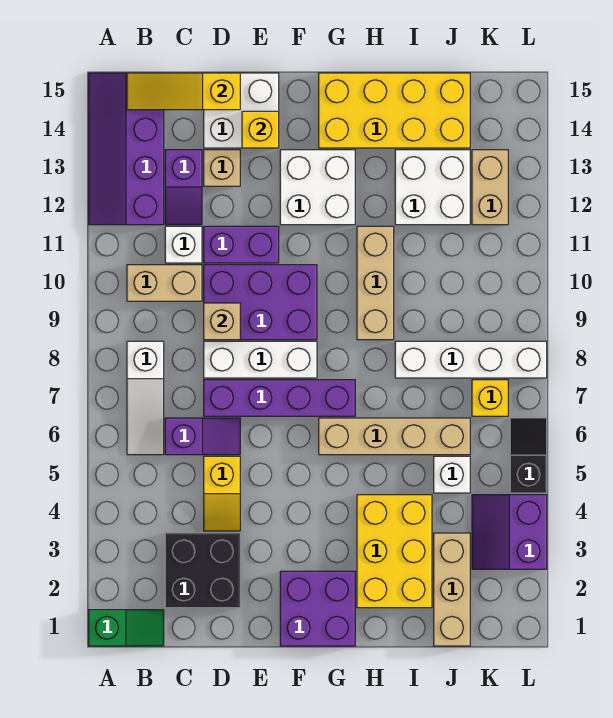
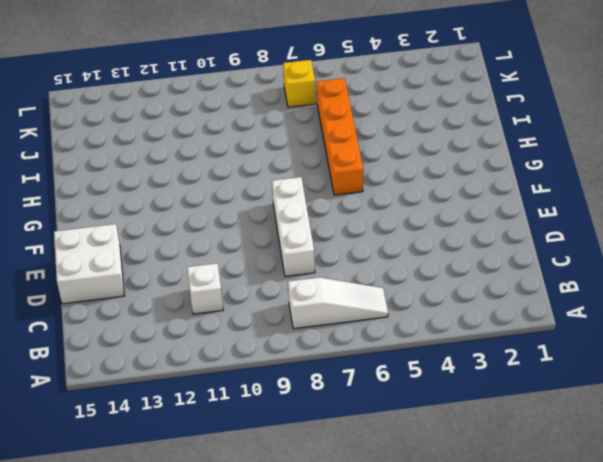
orange brick G6:J6 level 1 -> tan brick G6:J6 level 1
none -> green slope A1:B1 level 1 top A
none -> purple slope A12:B15 level 1 top B
none -> tan brick B10:C10 level 1
none -> black brick C2:D3 level 1

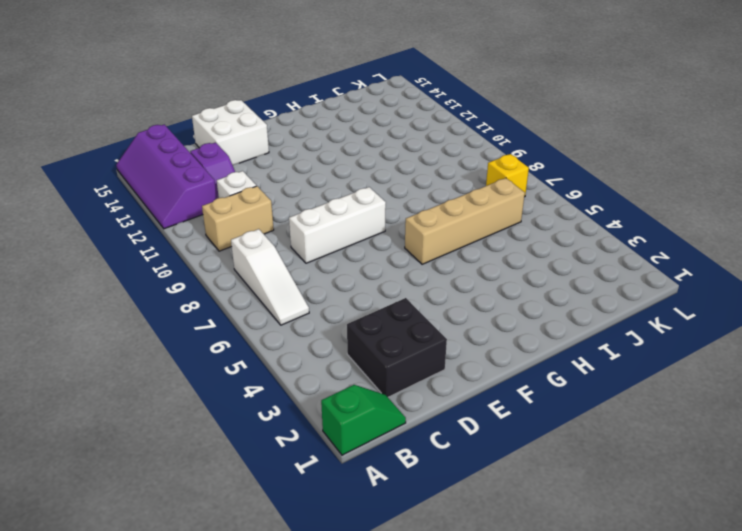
none -> purple slope C6:D6 level 1 top C
none -> yellow slope D4:D5 level 1 top 5
none -> purple brick D7:G7 level 1
none -> purple brick D9:F10 level 1

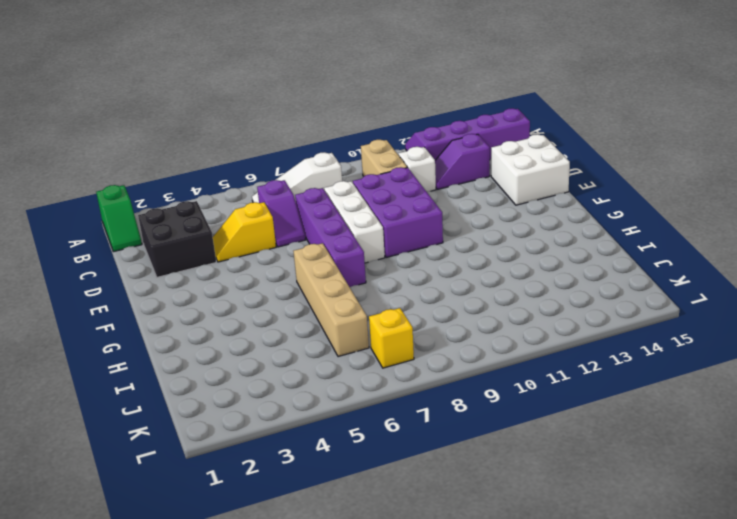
none -> purple brick D11:E11 level 1
none -> tan brick D13 level 1
none -> purple brick F1:G2 level 1
none -> white brick F12:G13 level 1

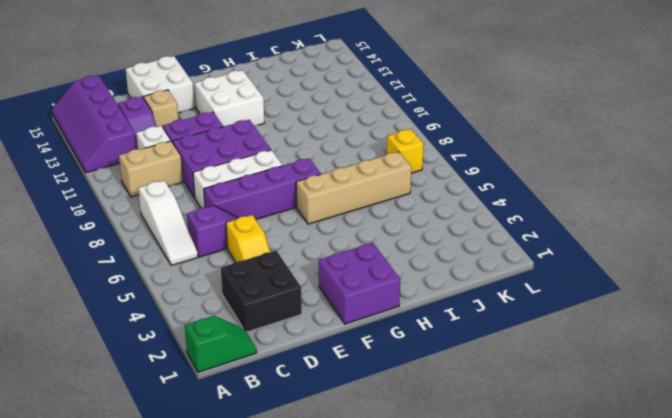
none -> yellow brick G14:J15 level 1
none -> yellow brick H2:I4 level 1
none -> tan brick H9:H11 level 1
none -> white brick I8:L8 level 1

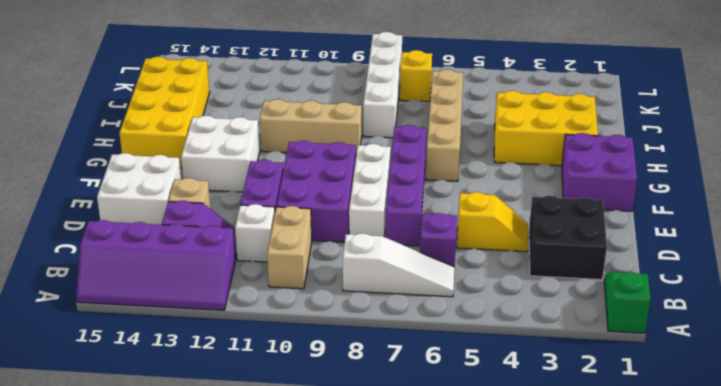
none -> white brick I12:J13 level 1
none -> tan brick J1:J3 level 1
none -> white brick J5 level 1
none -> purple slope K3:L4 level 1 top L

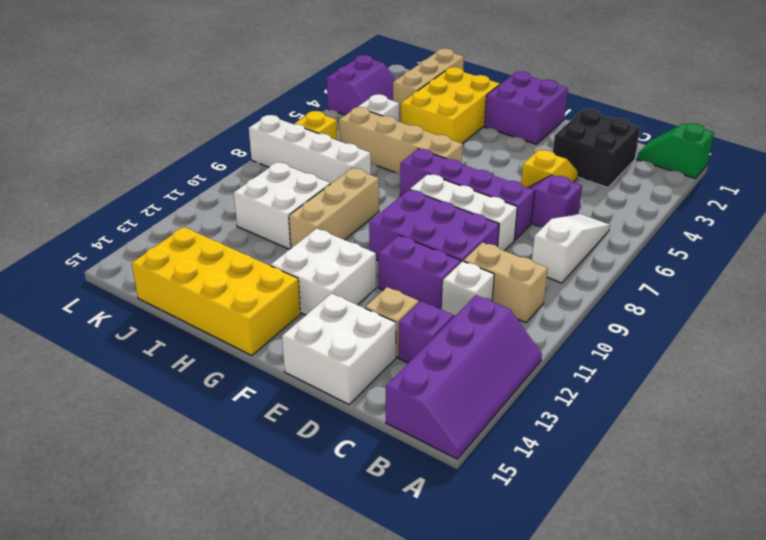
white brick I10:J11 level 1 -> white brick I12:J13 level 1
none -> tan brick K12:K13 level 1
none -> black slope L5:L6 level 1 top 5
none -> yellow slope B15:D15 level 2 top D
none -> tan brick D9 level 2

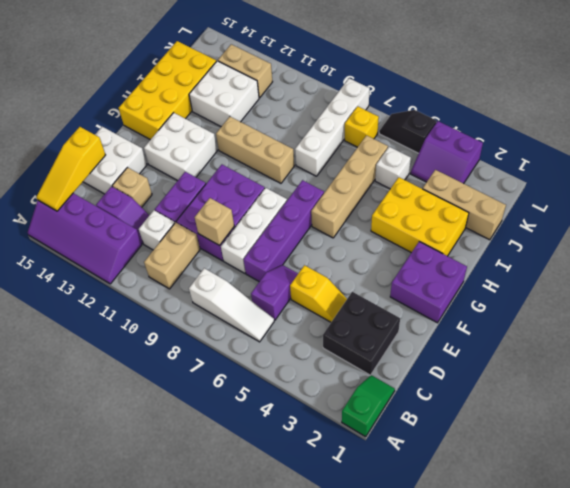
none -> yellow brick E14 level 2

